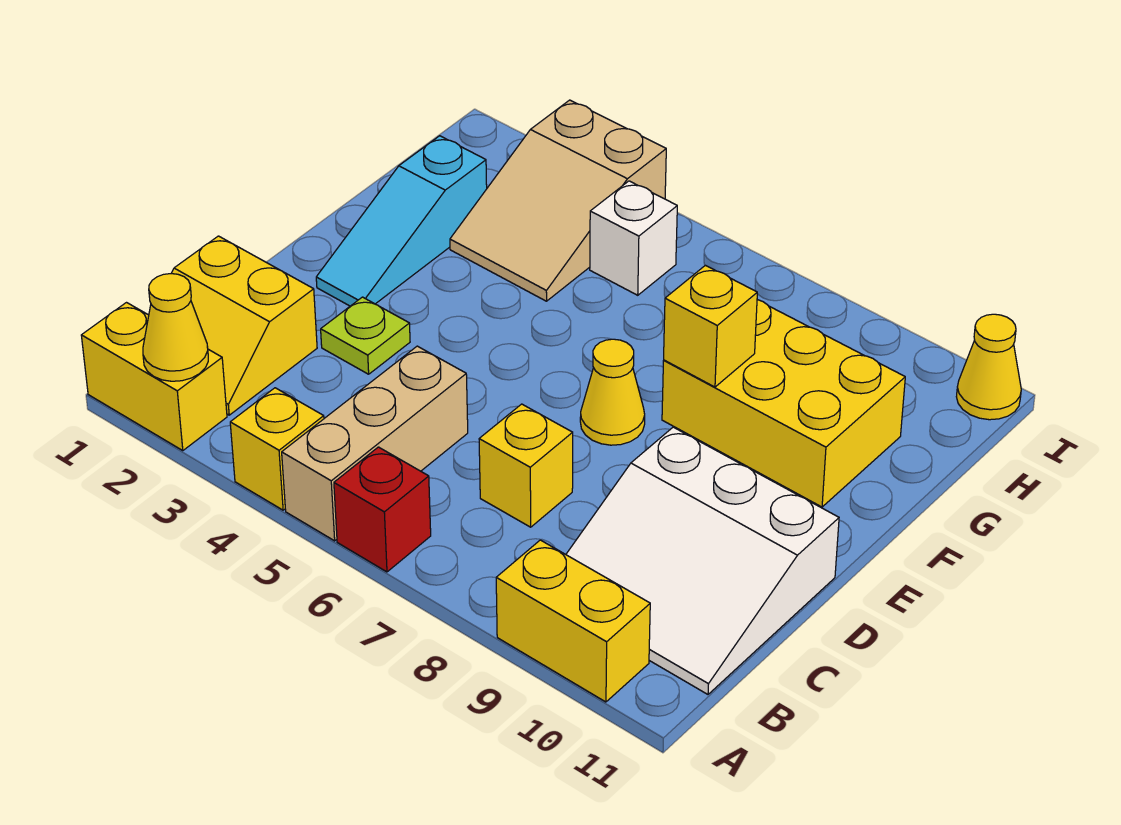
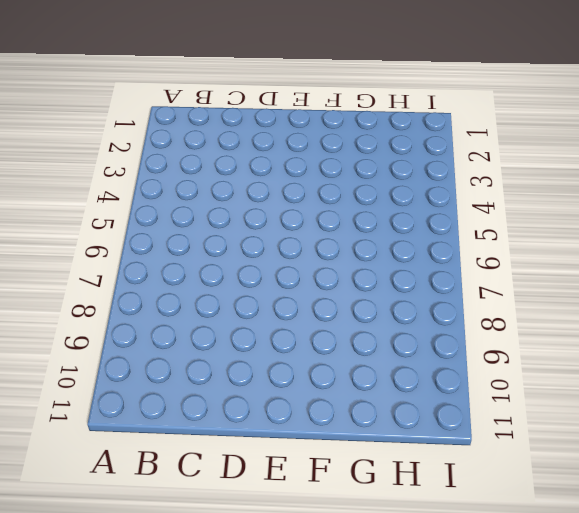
none -> yellow brick A1:A2 level 1
none -> yellow brick A4 level 1
none -> tan brick A5:C5 level 1

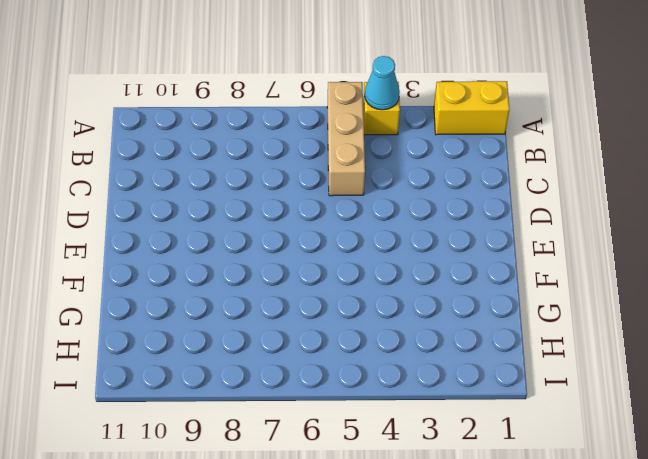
cyan cone A4 level 2 -> none
none -> red brick A6 level 1
none -> yellow brick A9:A10 level 1
none -> yellow slope B1:C2 level 1 top C

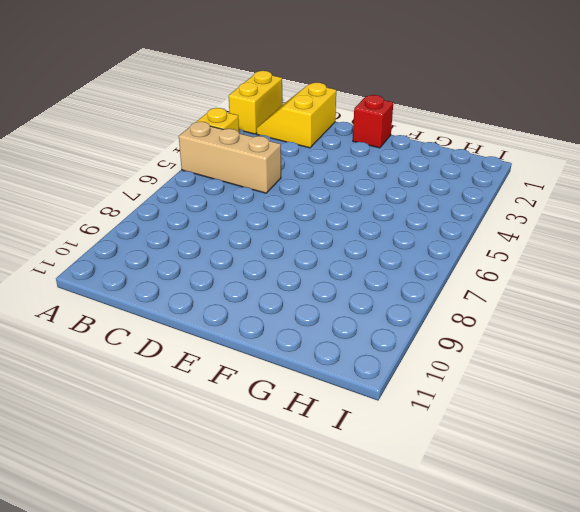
red brick E1 level 1 -> red brick A6 level 1
none -> yellow brick A9:A10 level 1
none -> white slope B9:D11 level 1 top D
none -> yellow brick C7 level 1

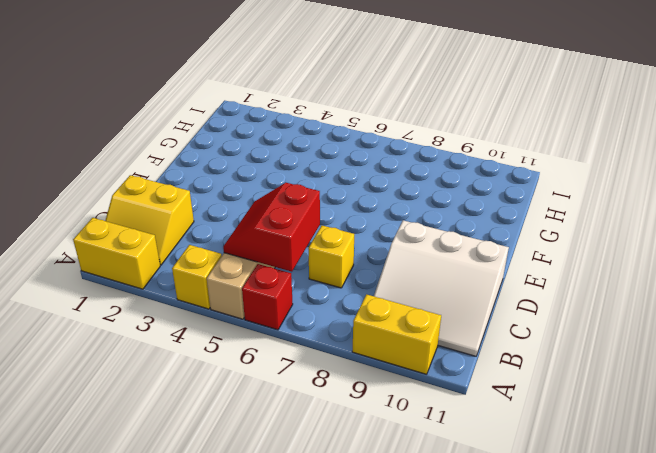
red slope B5:C6 level 2 top 6 -> none
none -> lime plate D3 level 1
none -> cyan slope E2:G2 level 1 top G
none -> yellow cone E7 level 1

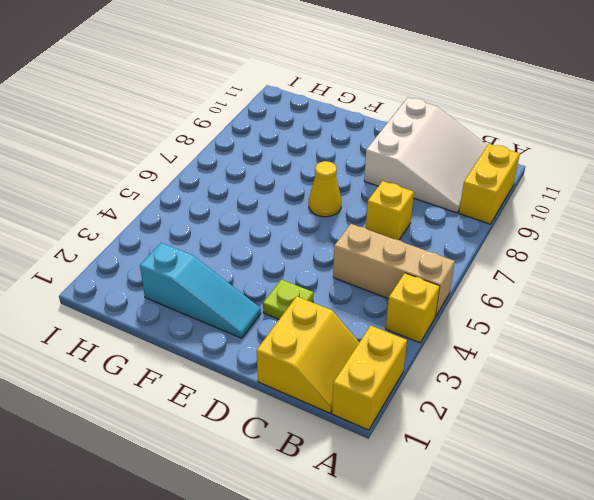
none -> red brick A6 level 1
none -> yellow brick F8:G10 level 1
none -> tan slope G3:I4 level 1 top I

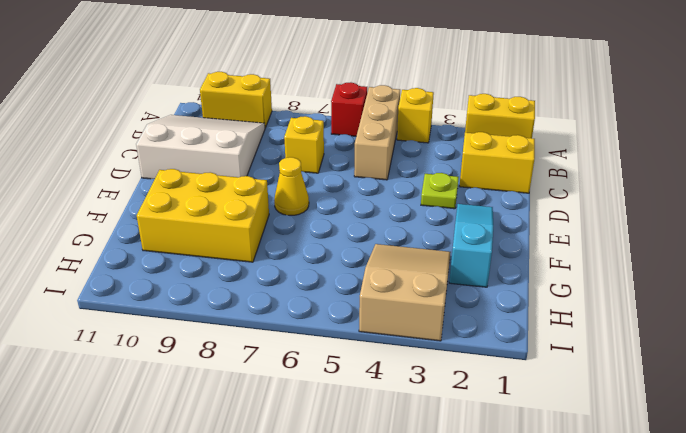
none -> white brick H5 level 1
none -> yellow cone I11 level 1
none -> yellow cone A2 level 2

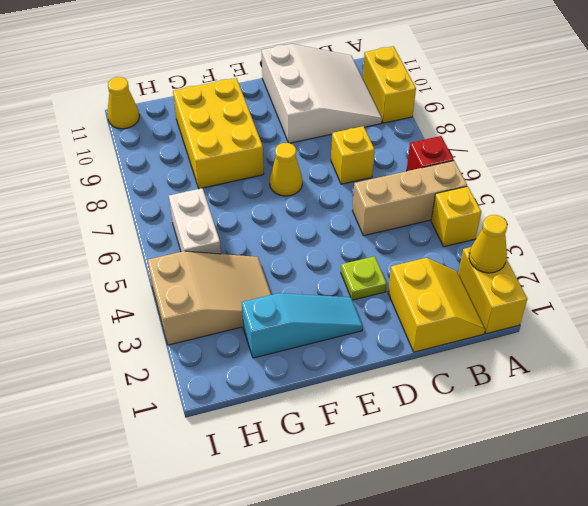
white brick H5:H6 level 1 -> white brick H5 level 1
none -> yellow brick F8 level 2

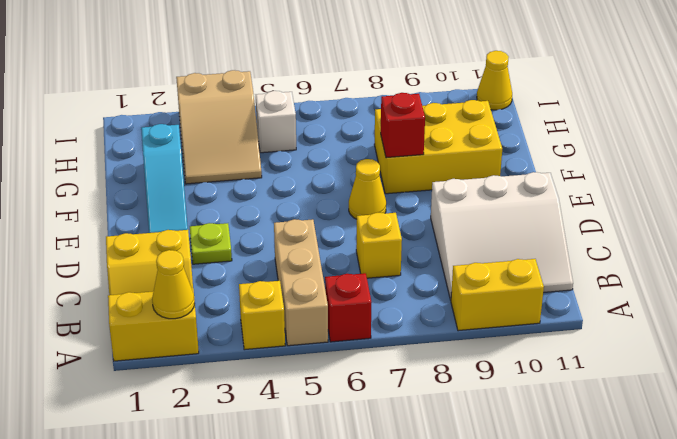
red brick F8 level 2 -> yellow brick F8 level 2

